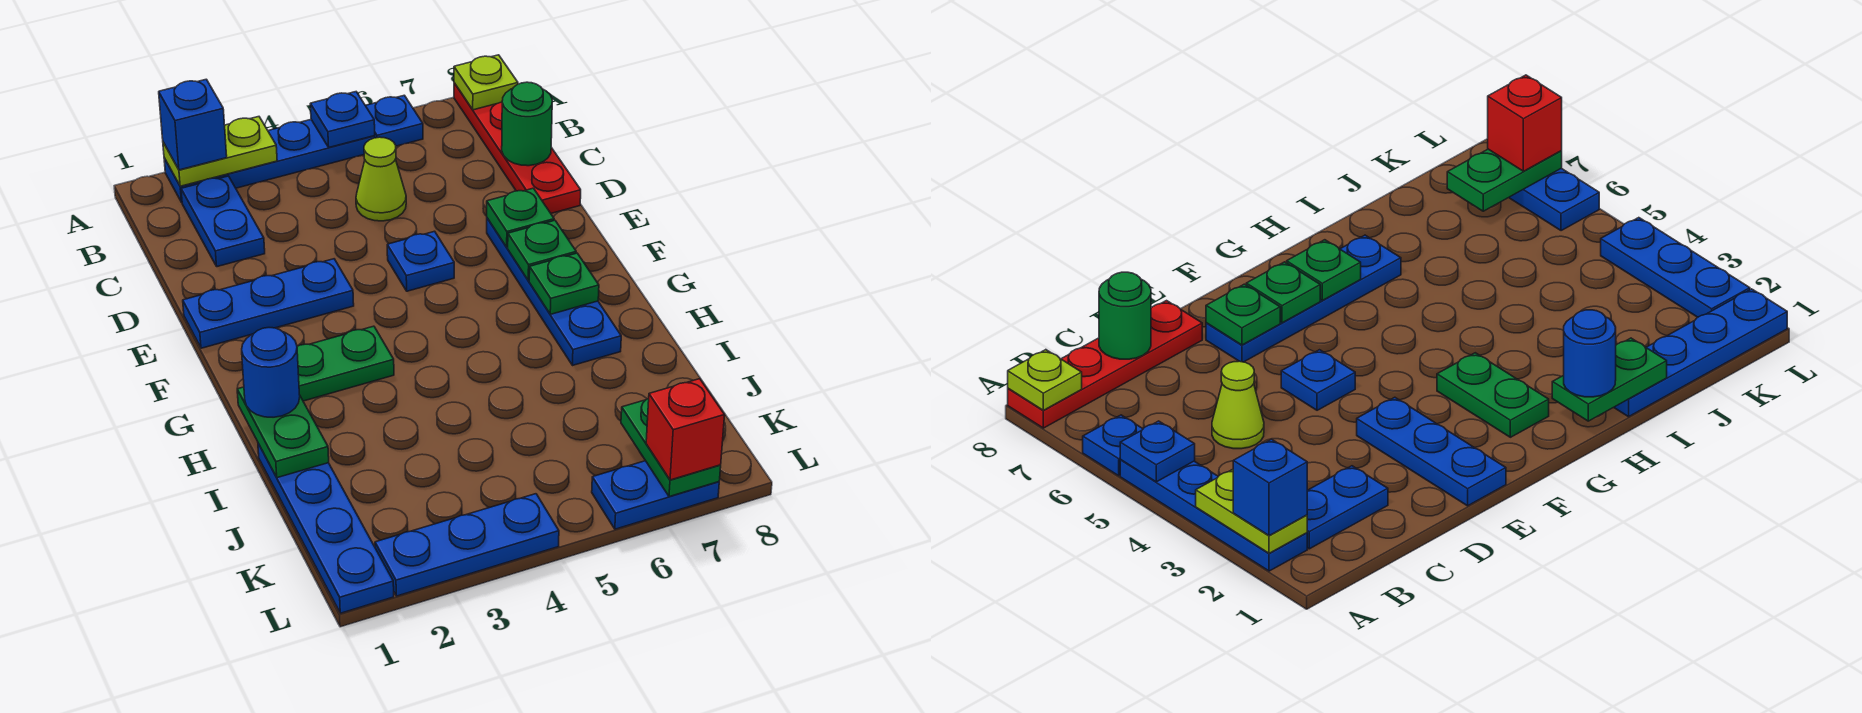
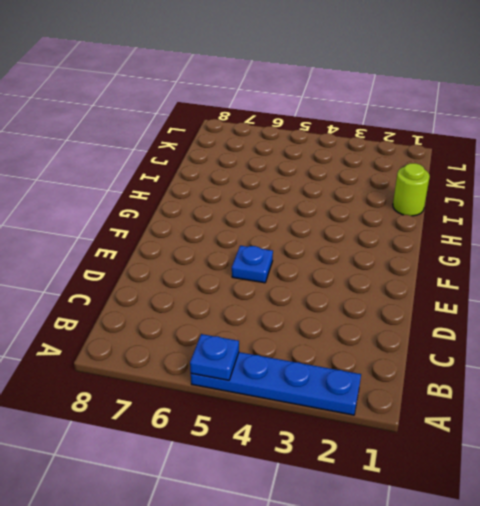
lime round brick I1 level 1 -> blue plate I1:L1 level 1
none -> blue plate A6 level 1
none -> red plate A8:D8 level 1
none -> blue plate B2:C2 level 1

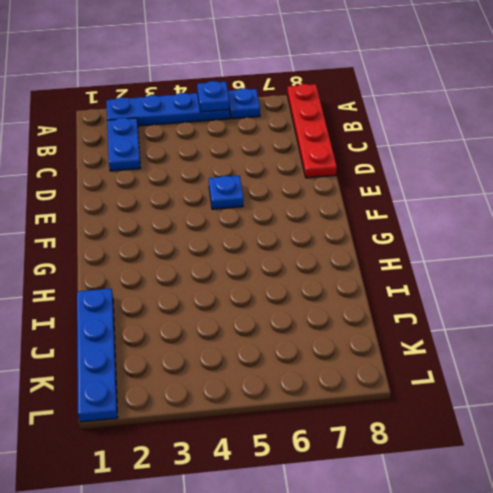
none -> lime cone C5 level 1
none -> blue plate E1:E3 level 1
none -> blue plate E7:H7 level 1

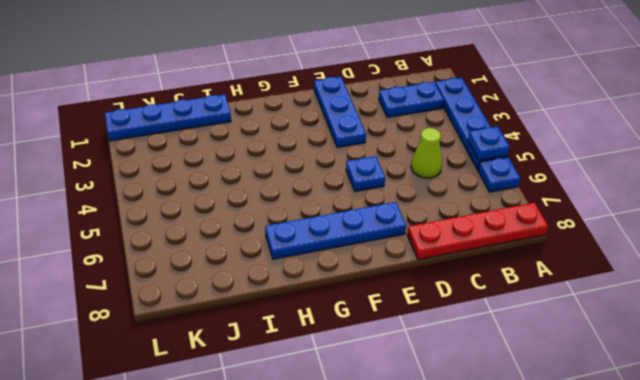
none -> green plate G2:G3 level 1
none -> blue plate L2:L4 level 1
none -> blue plate L6:L7 level 1

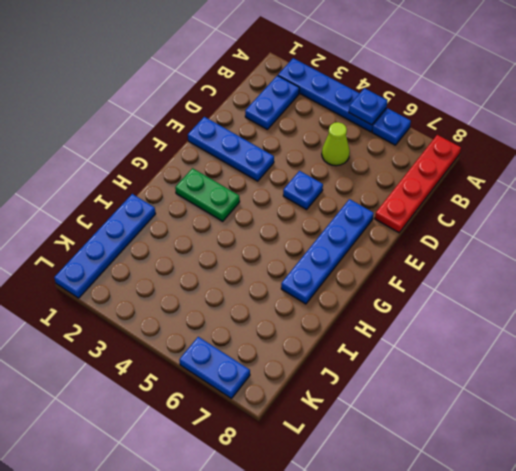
none -> blue plate L2:L4 level 1
none -> lime plate A2:A3 level 2
none -> lime plate A8 level 2

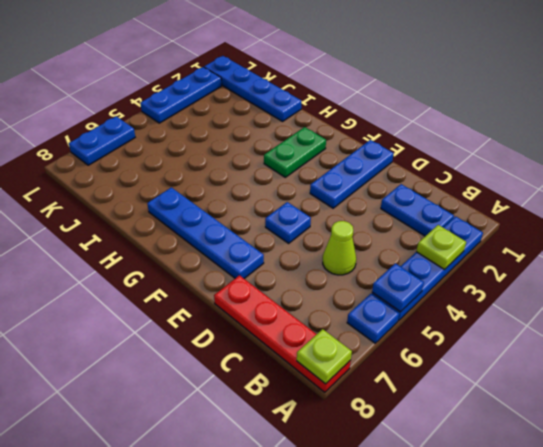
lime plate A3 level 2 -> lime plate A2:A3 level 2
none -> green round brick C8 level 2
none -> green plate E7 level 2
none -> green plate F7 level 2

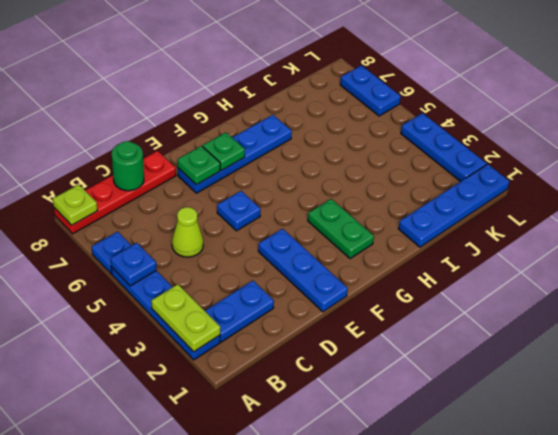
none -> green plate G7 level 2
none -> green plate H1:I1 level 2
none -> green plate K7:L7 level 2

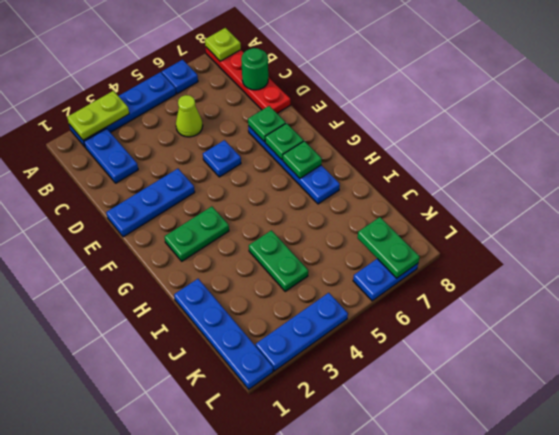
green plate I4:J4 level 1 -> green plate H1:I1 level 2
none -> blue plate A5 level 2
none -> blue brick A2 level 3
none -> blue round brick H1 level 3

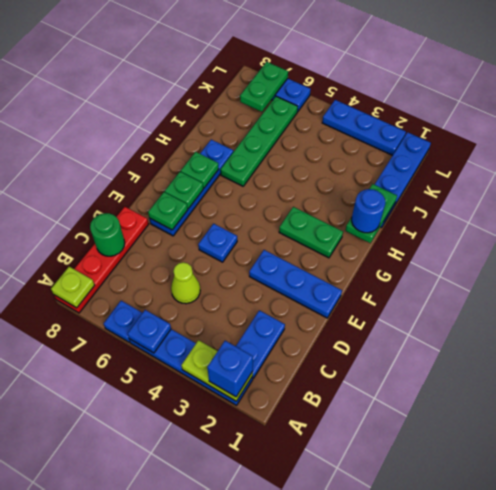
green plate H6:K6 level 1 -> none
none -> red brick L7 level 3

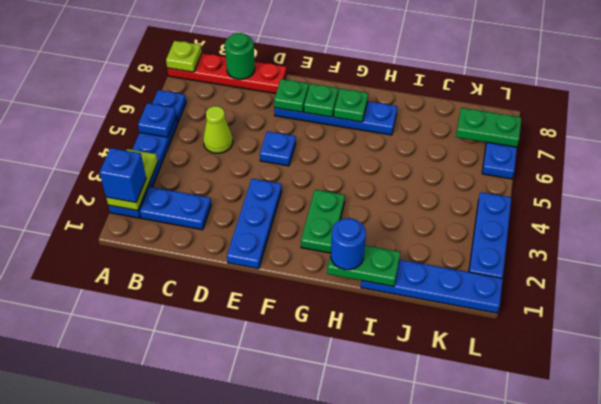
none -> red brick L7 level 3

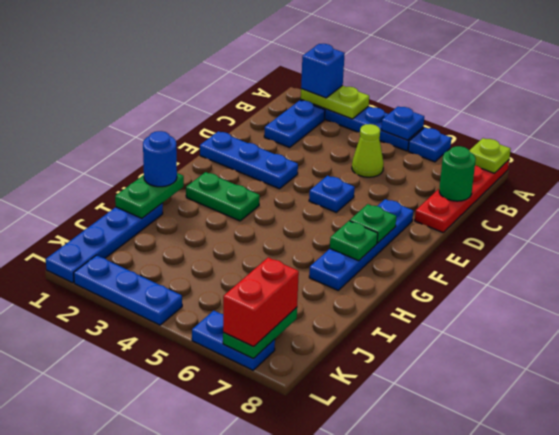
red brick K7:L7 level 3 -> red brick L7 level 3
none -> green plate E7 level 2

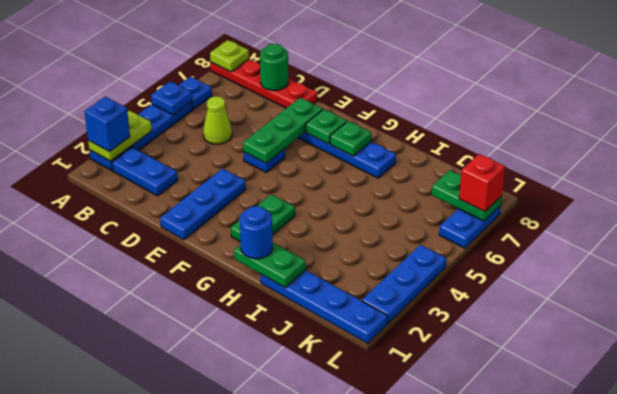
green plate E5:E7 level 2 -> green plate E7 level 2

